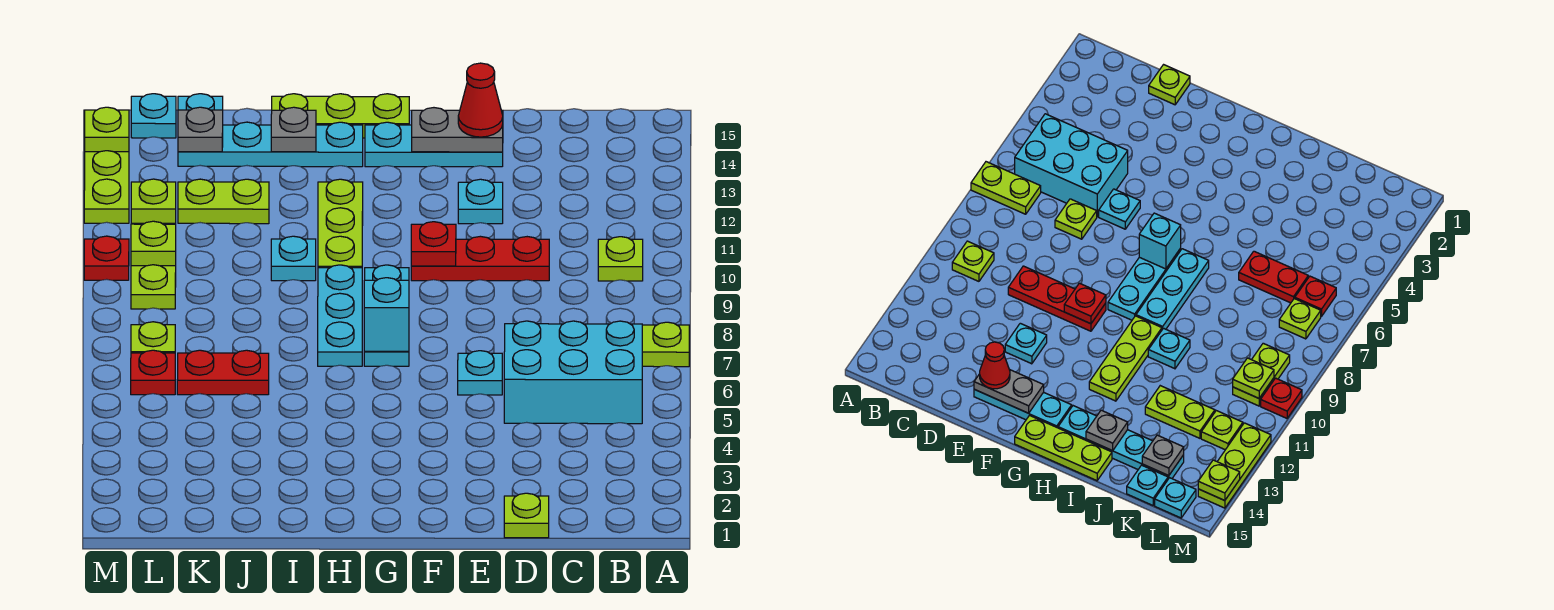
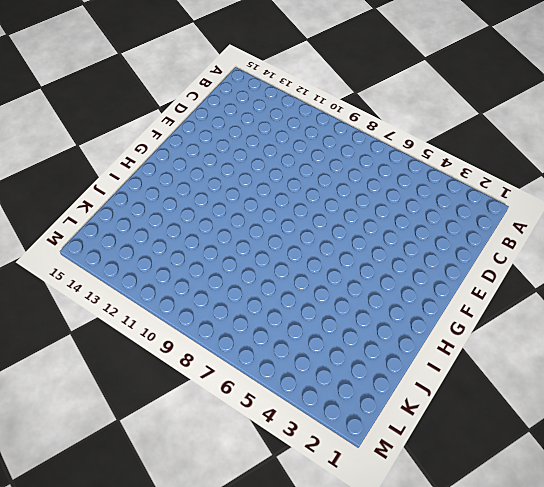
none -> lime plate A7:B7 level 1
none -> cyan brick B5:D6 level 1
none -> lime plate B10 level 1
none -> lime plate D1 level 1

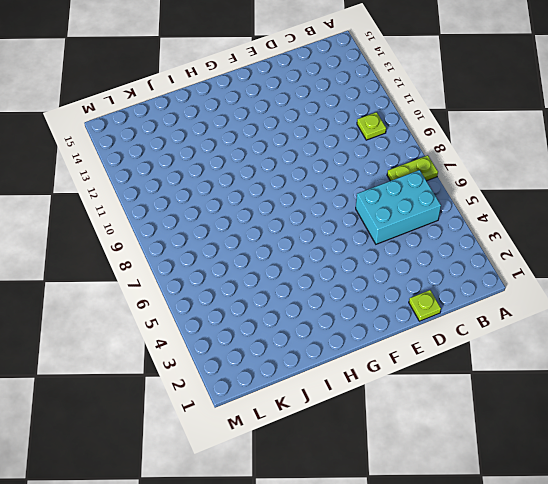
none -> lime plate D7 level 1
none -> red plate D10:F10 level 1
none -> cyan plate E6 level 1
none -> cyan plate E12 level 1

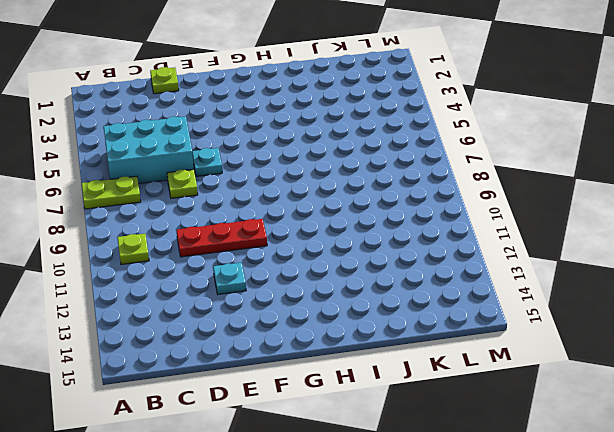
none -> cyan plate E14:G14 level 1
none -> cyan plate G7:G9 level 1
none -> lime plate G15:I15 level 1
none -> cyan plate H7:H9 level 1

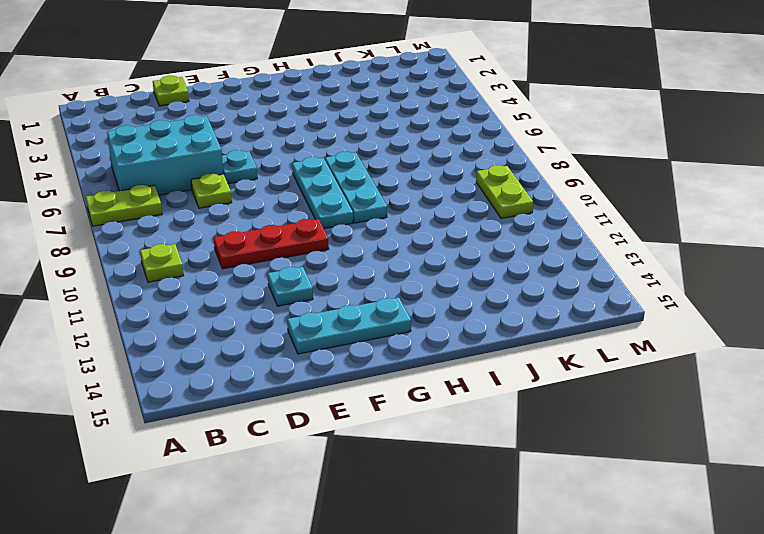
none -> lime plate G15:I15 level 1
none -> lime plate H10:H12 level 1
none -> cyan plate H14:K14 level 1
none -> cyan plate I10 level 1

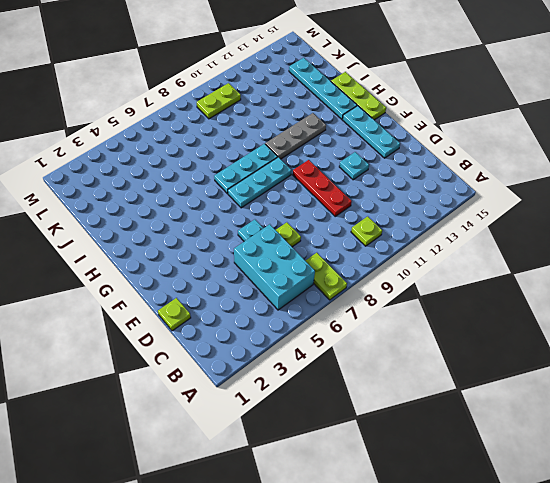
grey plate H10:H12 level 1 -> lime plate H10:H12 level 1
none -> cyan plate I10 level 1
none -> red plate J6:K6 level 1
none -> lime plate J12:K12 level 1
none -> cyan plate K15 level 1

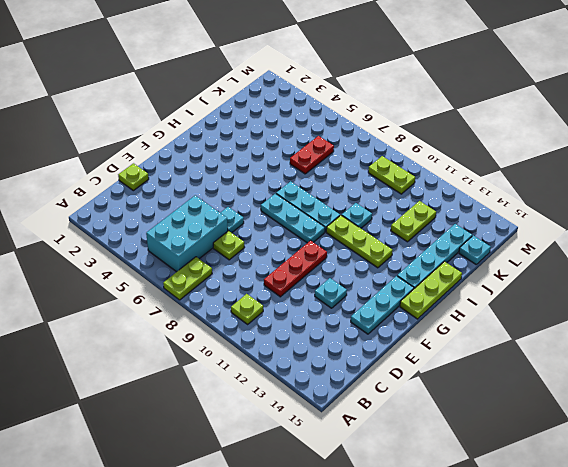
none -> red plate L6 level 1
none -> lime plate L7 level 1
none -> lime plate L12 level 1
none -> cyan plate L15 level 1

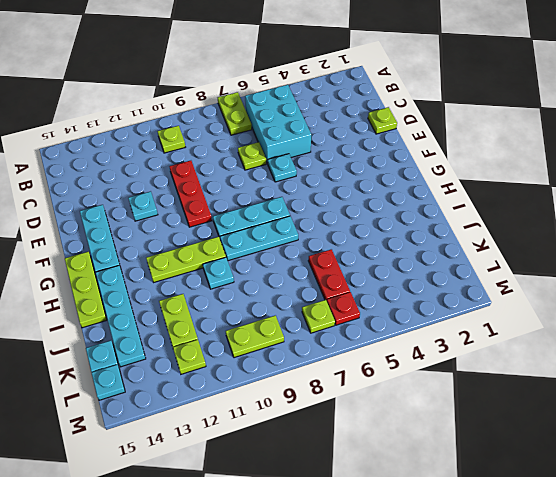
none -> red plate M10 level 1
none -> lime plate M12:M14 level 1
none -> grey plate E14:F14 level 2
none -> red plate F10 level 2

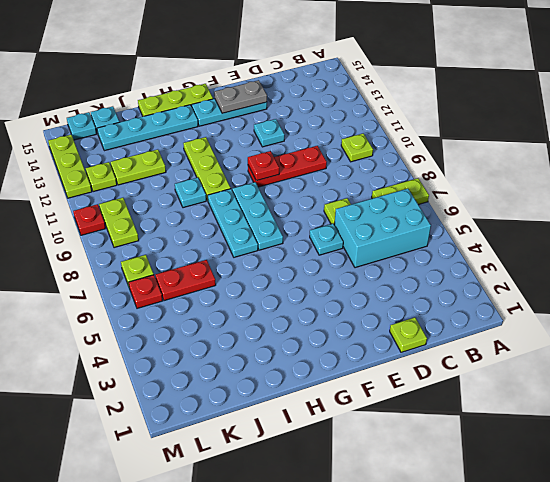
none -> cyan brick G7 level 2
none -> grey plate I14 level 2
none -> grey plate K14 level 2
none -> lime plate L10 level 2

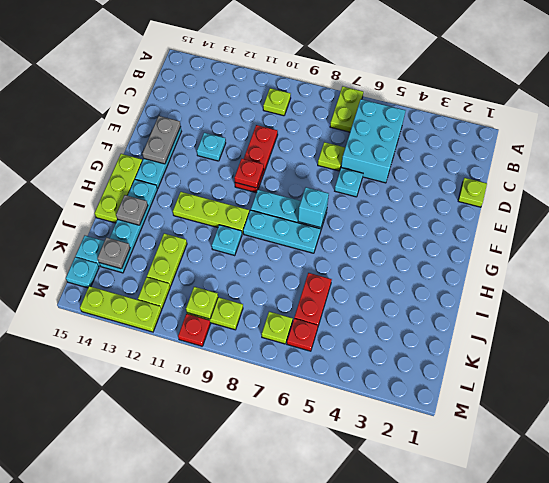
none -> lime plate M14 level 2
none -> red cone E14 level 3

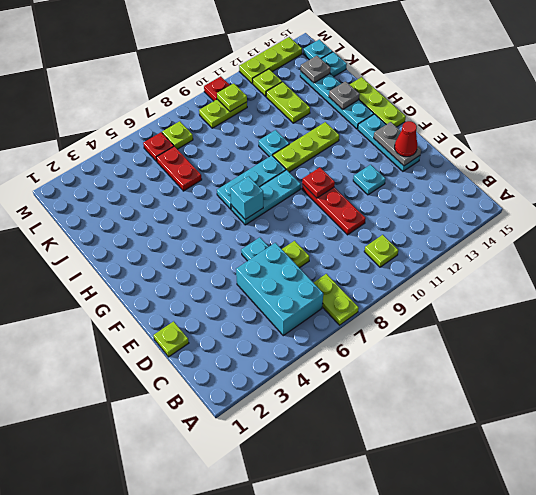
none -> lime plate M14 level 2

